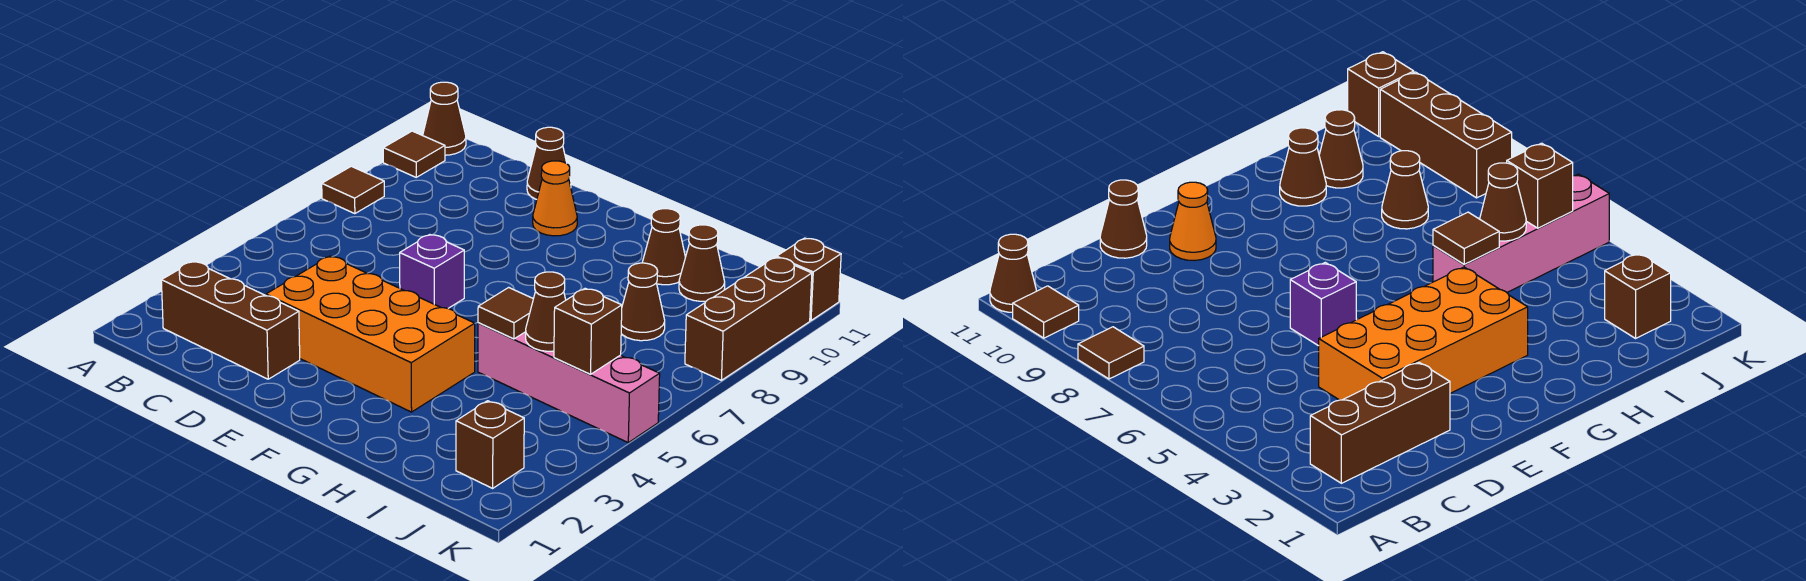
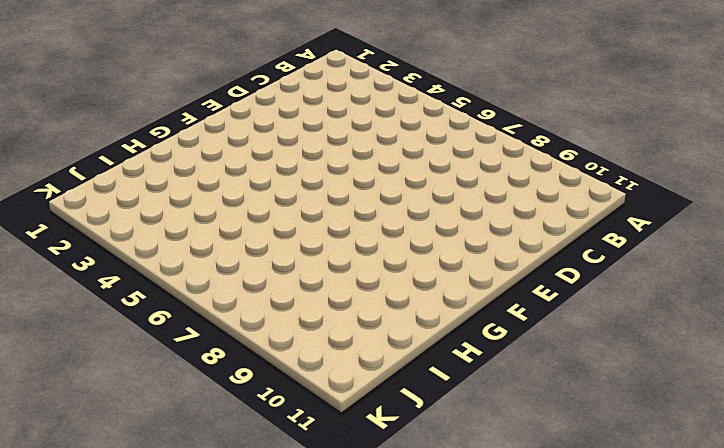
none -> brown tile A8 level 1
none -> brown tile A10 level 1
none -> brown cone A11 level 1

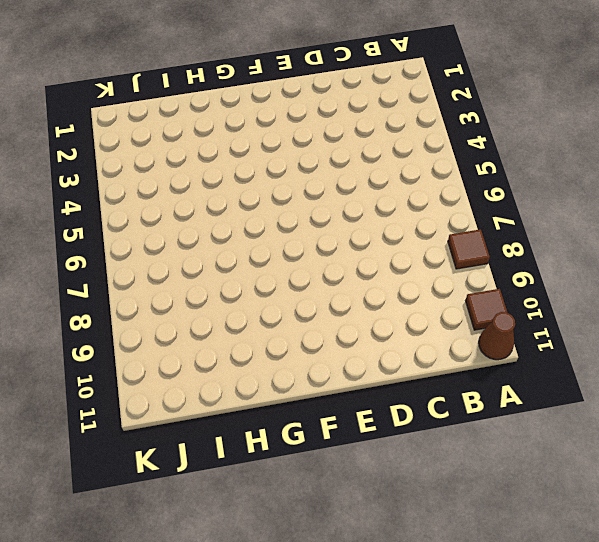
none -> brown brick B2:D2 level 1
none -> orange brick D3:G4 level 1
none -> brown cone D11 level 1

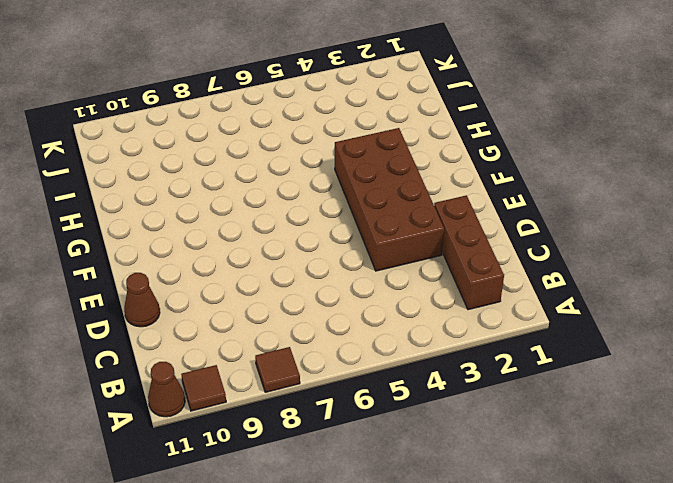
brown brick D3:G4 level 1 -> orange brick D3:G4 level 1
none -> purple brick E6 level 1
none -> orange cone E10 level 1
none -> pink brick H5:K5 level 1

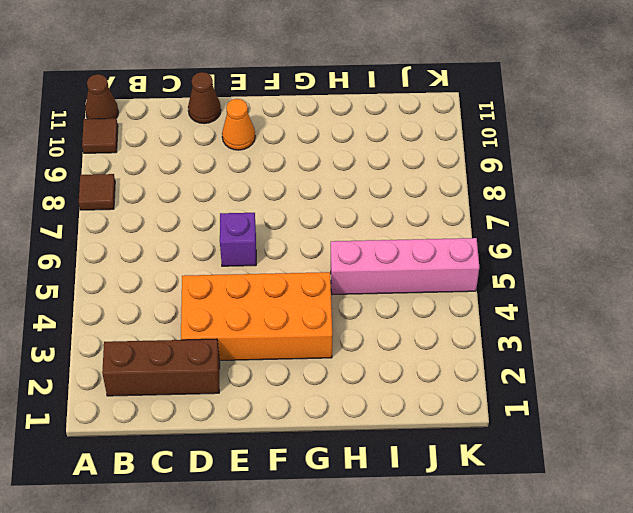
none -> brown cone H10 level 1
none -> brown cone I8 level 1
none -> brown cone I10 level 1

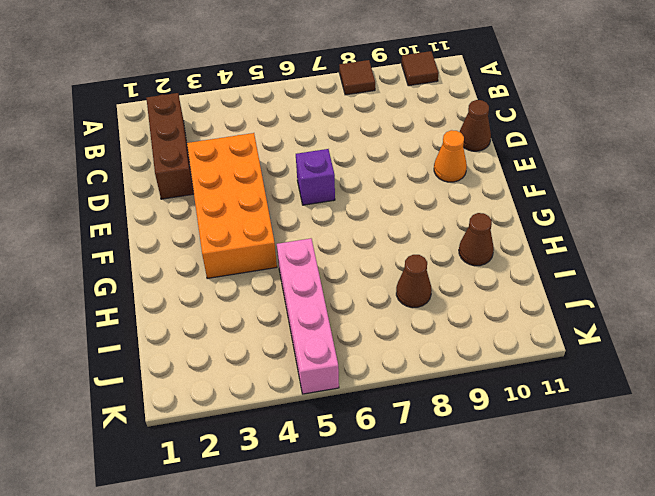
none -> brown cone A11 level 1
none -> brown cone I10 level 1
none -> brown brick J2 level 1

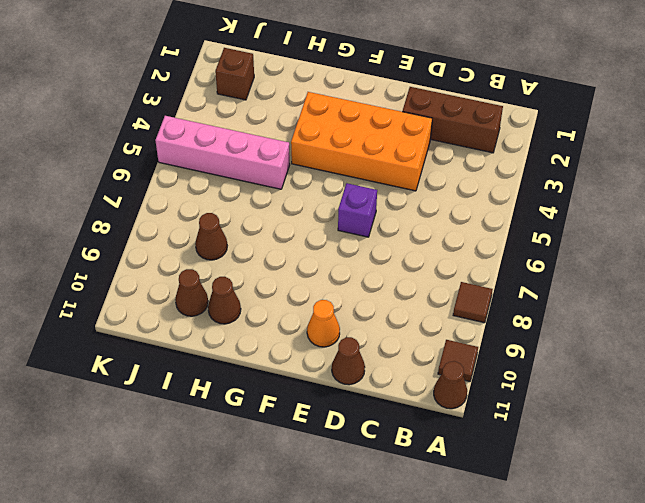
none -> brown brick K8:K10 level 1
none -> brown brick K11 level 1
none -> brown tile H5 level 2

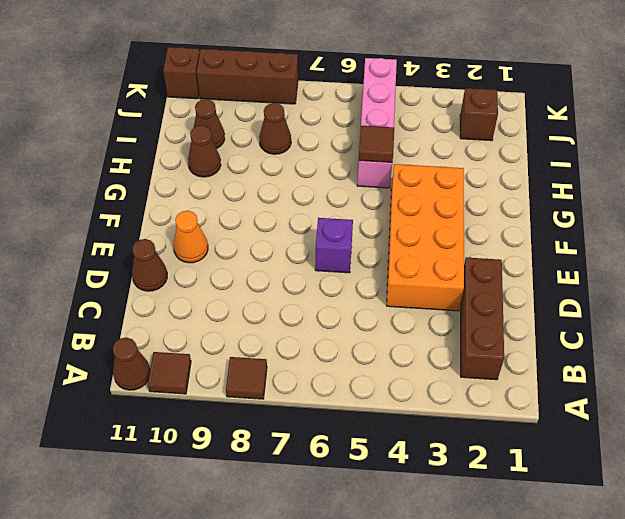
none -> brown cone I5 level 2
none -> brown brick J5 level 2

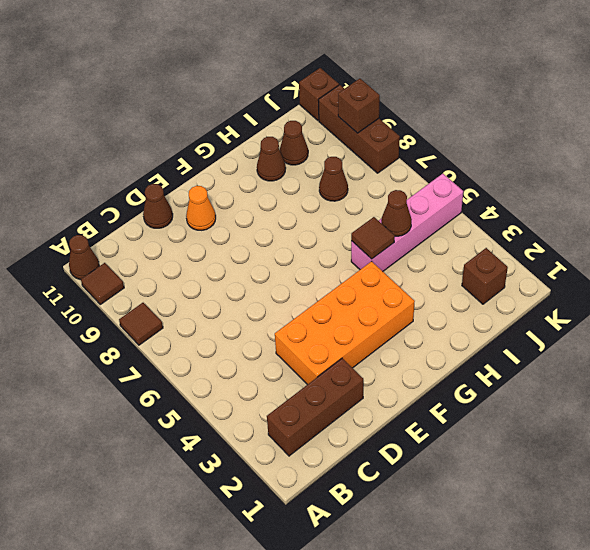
brown brick K9 level 2 -> brown brick J5 level 2
none -> purple brick E6 level 1

